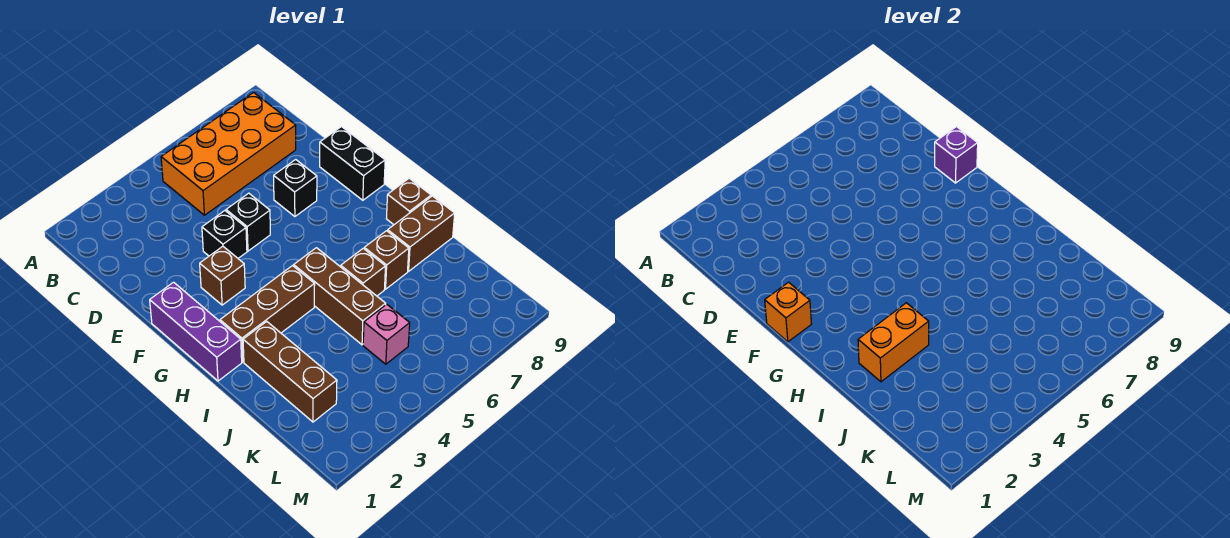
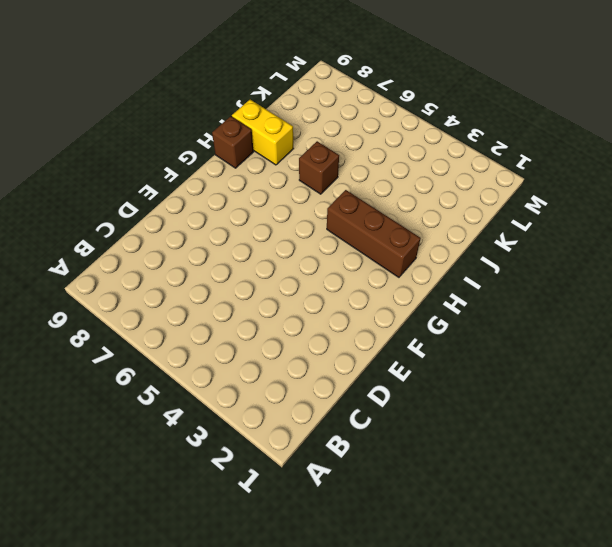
yellow brick I8:I9 level 1 -> brown brick I8:I9 level 1
none -> orange brick B5:C8 level 1
none -> black brick E4 level 1
none -> black brick E5 level 1

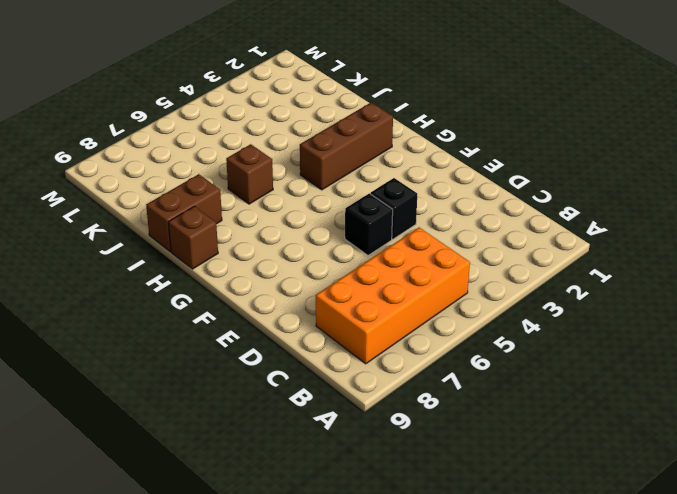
none -> black brick E7 level 1
none -> black brick E9:F9 level 1
none -> purple brick F1:H1 level 1

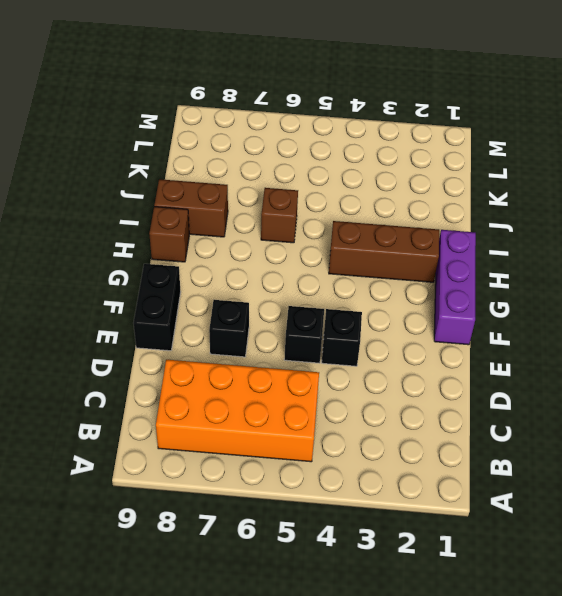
none -> brown brick F3 level 1
none -> brown brick H5:J5 level 1
none -> brown brick I2:K2 level 1

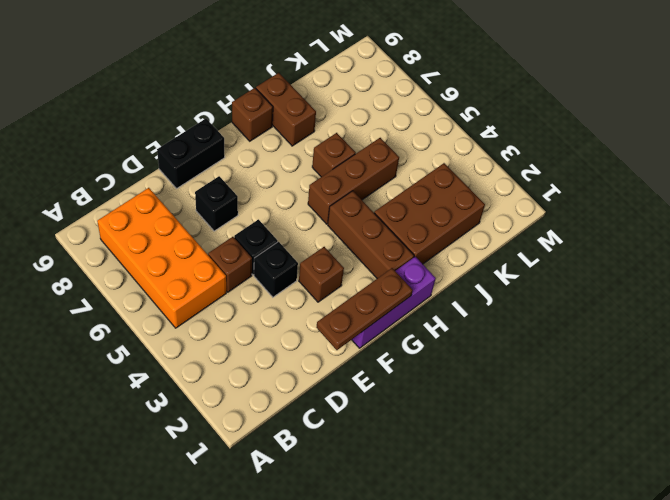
brown brick D5 level 1 -> brown brick I7 level 1
brown plate E1:G1 level 2 -> orange brick F1 level 2
brown brick I2:K3 level 1 -> brown brick I2:K2 level 1
none -> pink brick K5 level 1
none -> purple brick E9 level 2
none -> orange brick I2:I3 level 2

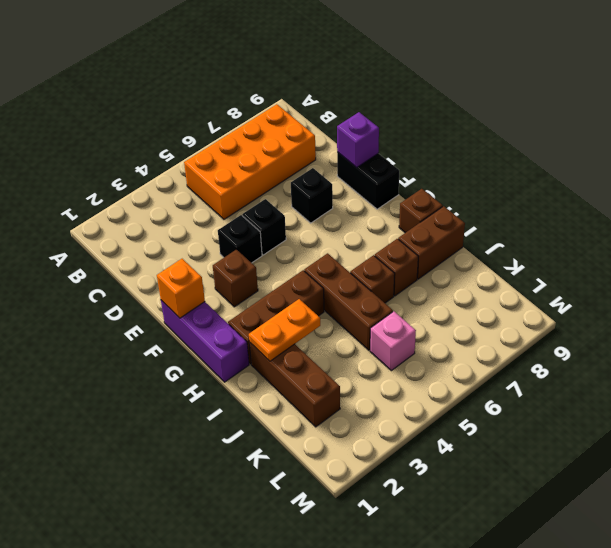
orange plate I2:I3 level 2 -> orange brick I2:I3 level 2

